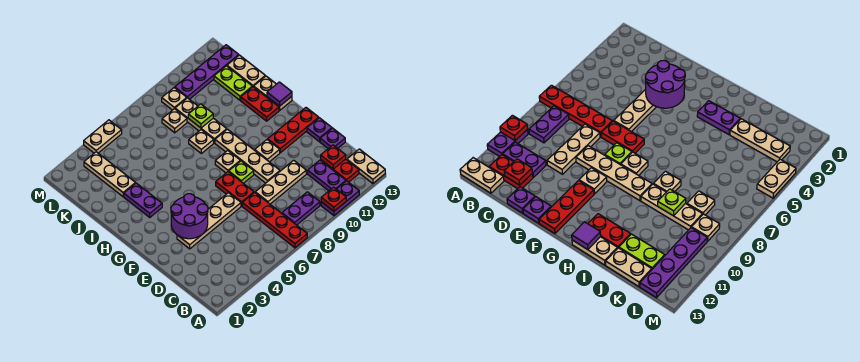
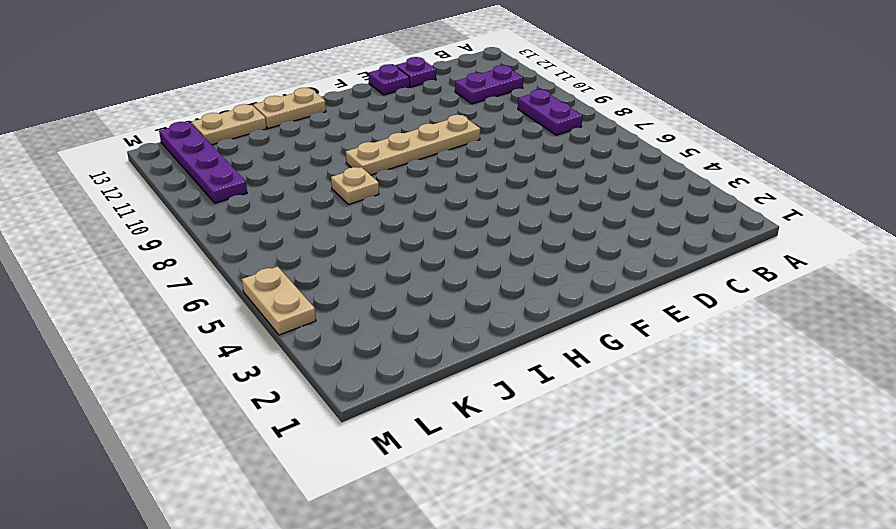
none -> red plate A7:D7 level 1
none -> purple plate A10:A11 level 1
none -> tan plate A13:B13 level 1
none -> red plate B12:C12 level 1

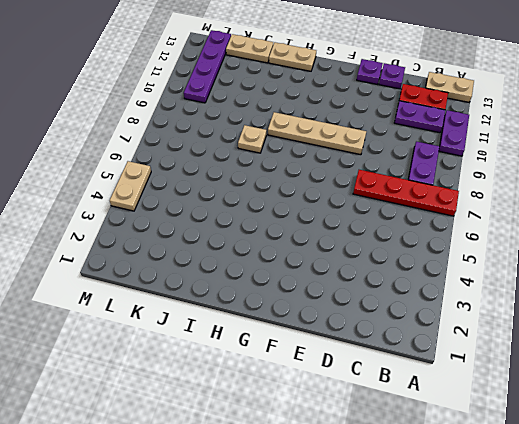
none -> tan plate D8:D10 level 1
none -> tan plate E3:E6 level 1
none -> red plate E7:F7 level 1
none -> lime plate F8 level 1

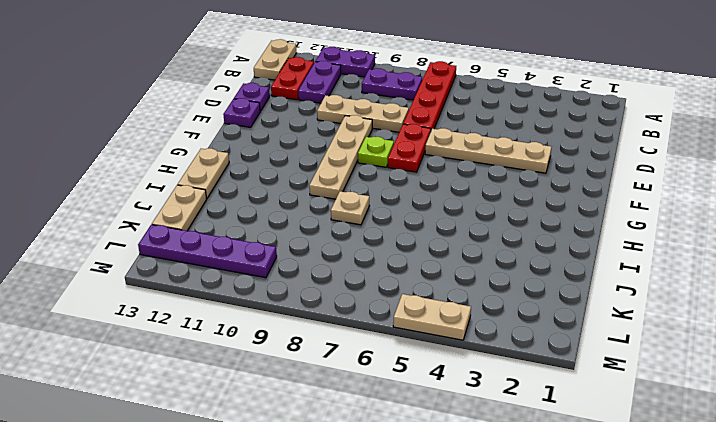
none -> tan plate F10 level 1
none -> red plate F11:F13 level 1
none -> tan plate G8 level 1
none -> purple plate H3:I3 level 1

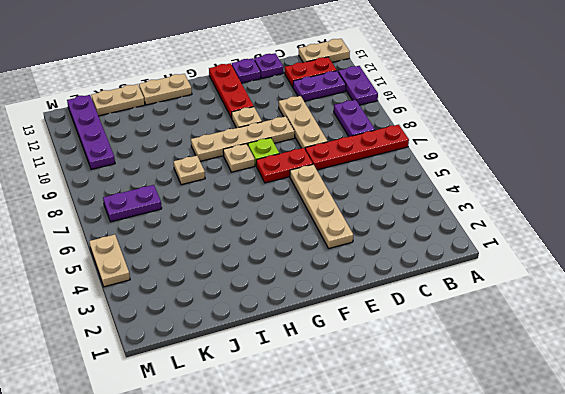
purple plate K7:L7 level 1 -> purple plate H3:I3 level 1
none -> red plate H12:I12 level 1
none -> tan plate I9:K9 level 1
none -> tan plate J3:L3 level 1
none -> lime plate J12:K12 level 1

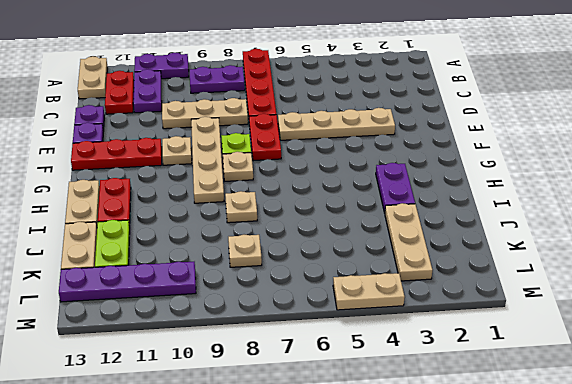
none -> tan plate I9:K9 level 1
none -> tan plate L9 level 1
none -> red plate A10 level 2
none -> red plate C12 level 2

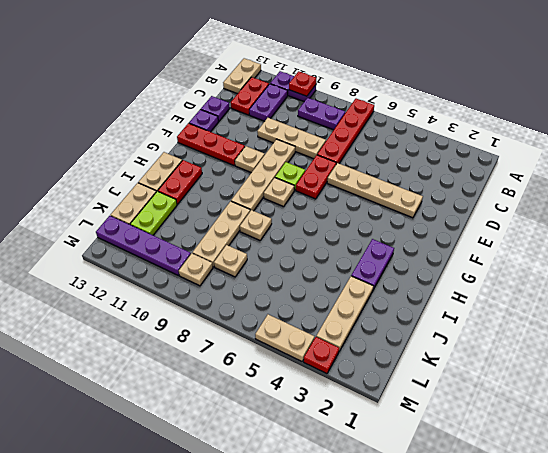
red plate M3 level 1 -> red plate C12 level 2
none -> purple round brick E3:F4 level 2
none -> purple tile H13 level 2
none -> lime plate J9 level 2

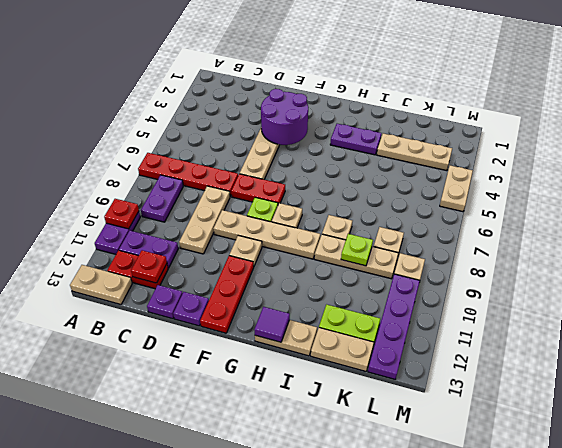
none -> red plate H12:I12 level 1

